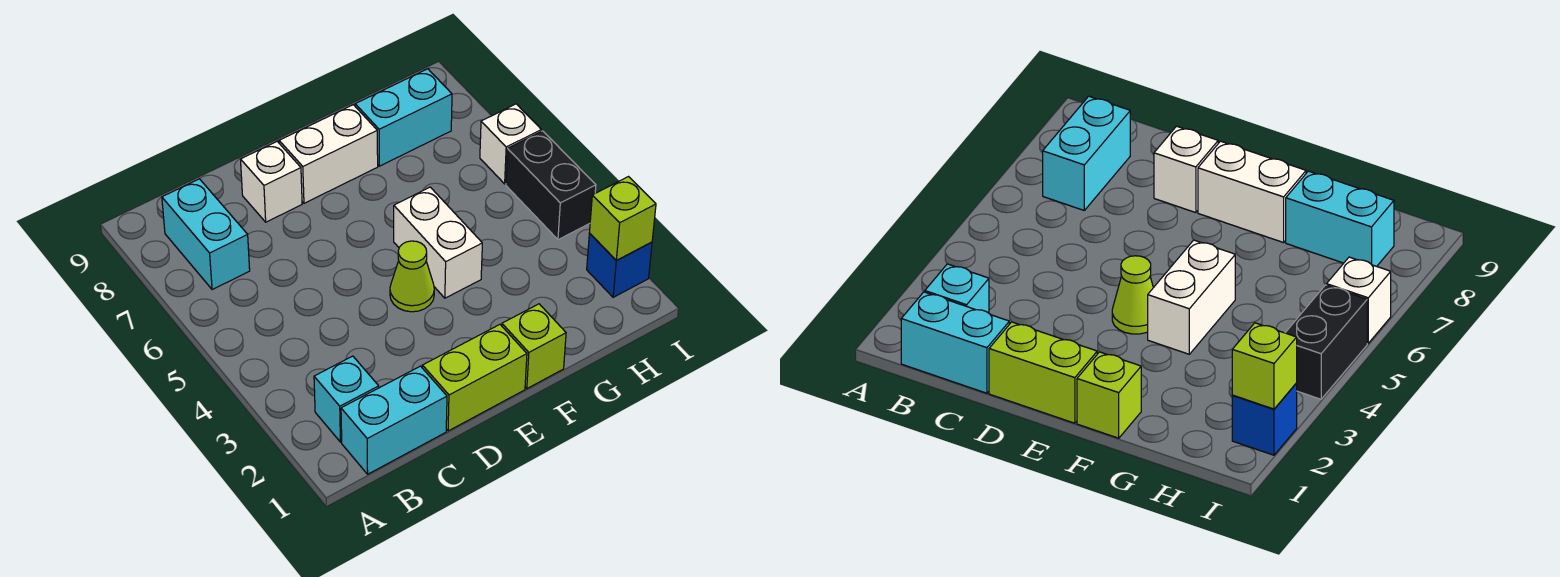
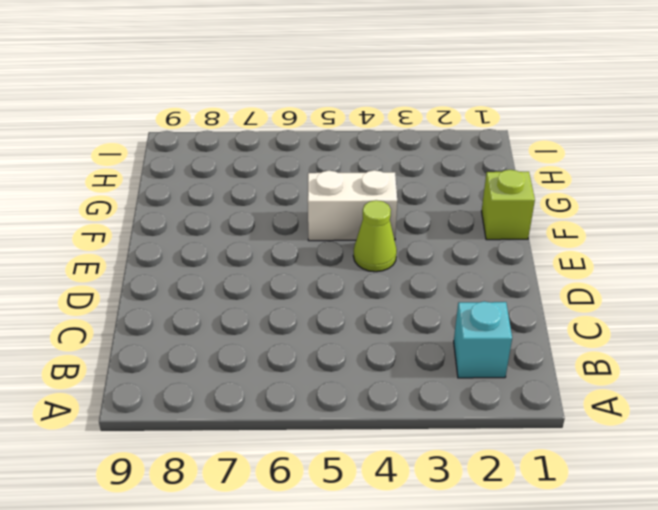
none -> cyan brick B1:C1 level 1
none -> cyan brick B7:B8 level 1
none -> lime brick D1:E1 level 1

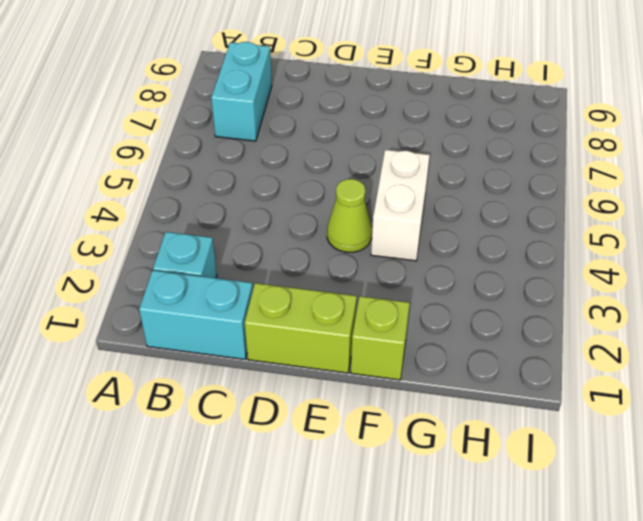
none -> white brick D8 level 1
none -> white brick E8:F8 level 1
none -> cyan brick G8:H8 level 1

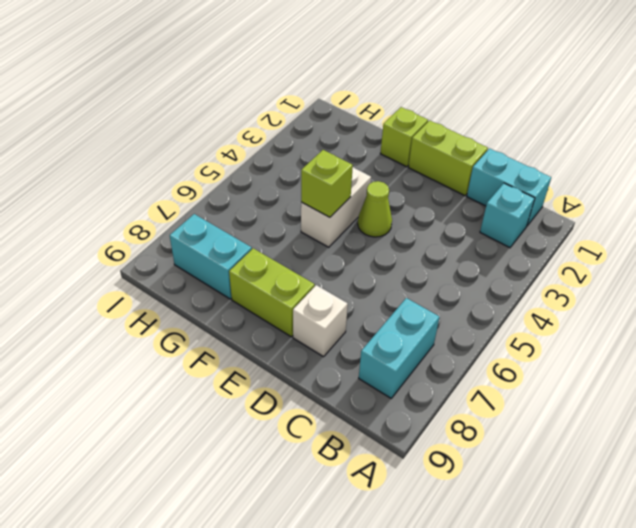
lime brick E8:F8 level 1 -> white brick E8:F8 level 1
lime brick F5 level 2 -> lime brick I2 level 2
none -> blue brick I2 level 1
none -> black brick I4:I5 level 1
none -> white brick I6 level 1

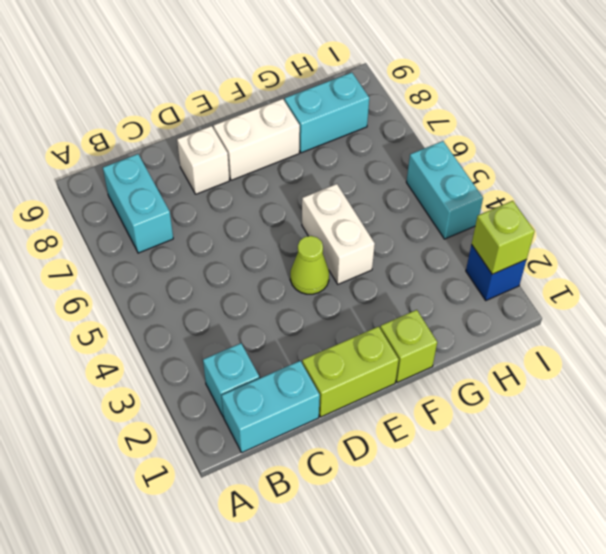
cyan brick I4:I5 level 1 -> black brick I4:I5 level 1
none -> white brick I6 level 1

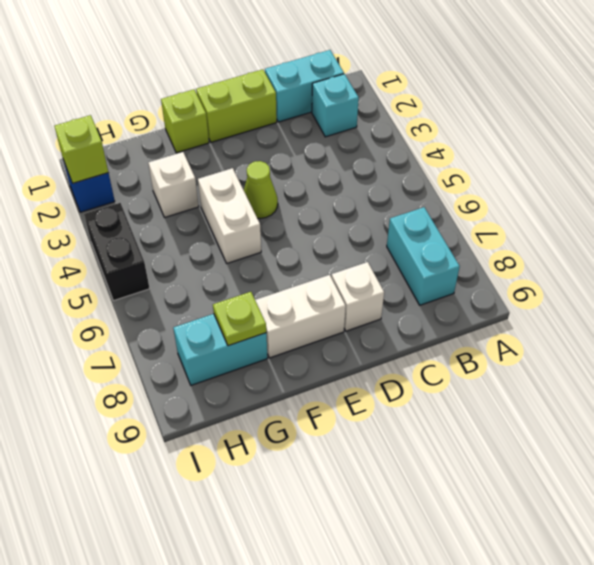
white brick G3 level 1 -> white brick I6 level 1
lime plate G8 level 2 -> none

